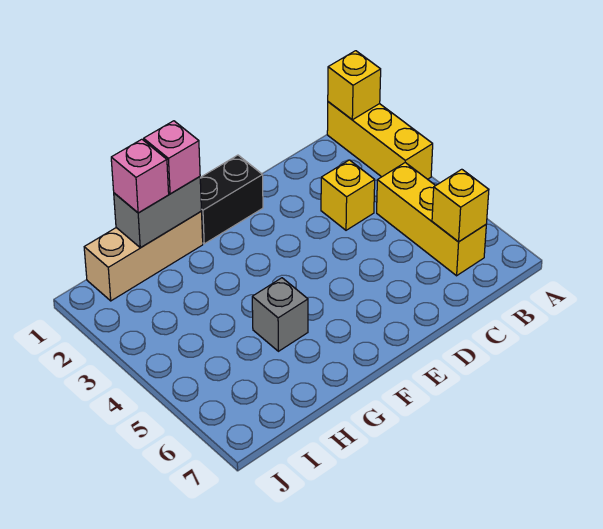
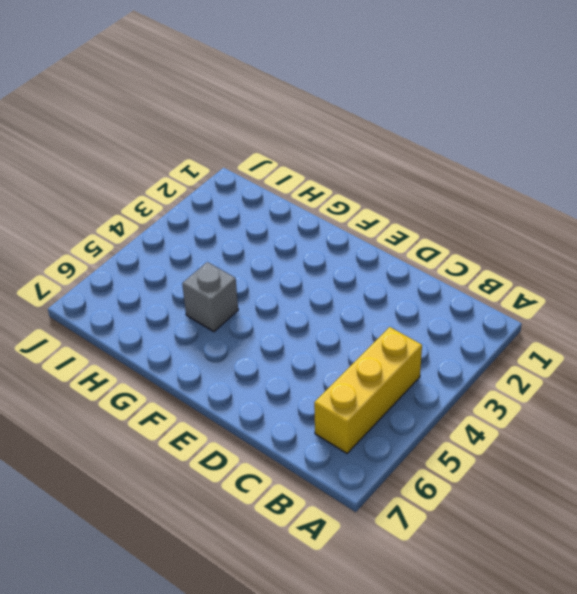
none -> yellow brick A1:A3 level 1
none -> yellow brick C3 level 1

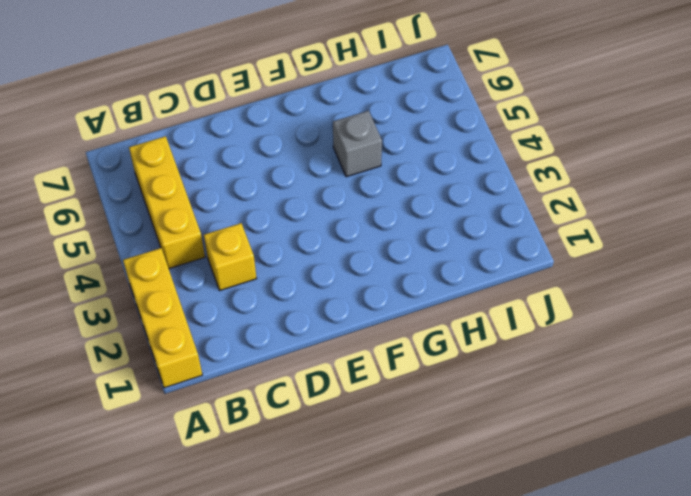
none -> black brick E1:F1 level 1
none -> tan brick G1:I1 level 1

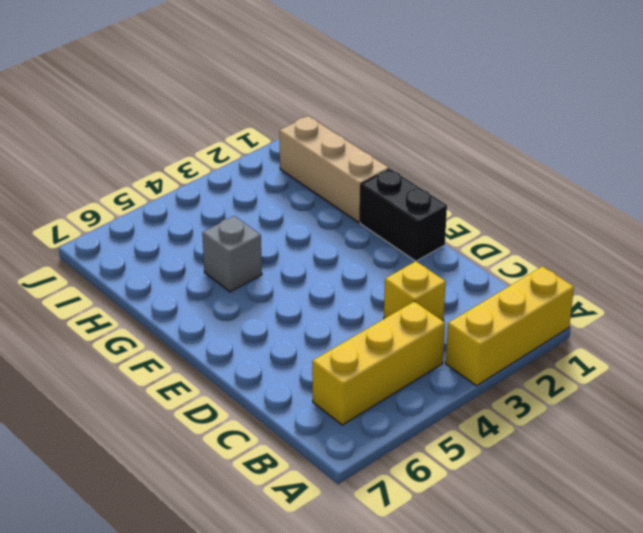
none -> yellow brick A1 level 2
none -> yellow brick B6 level 2

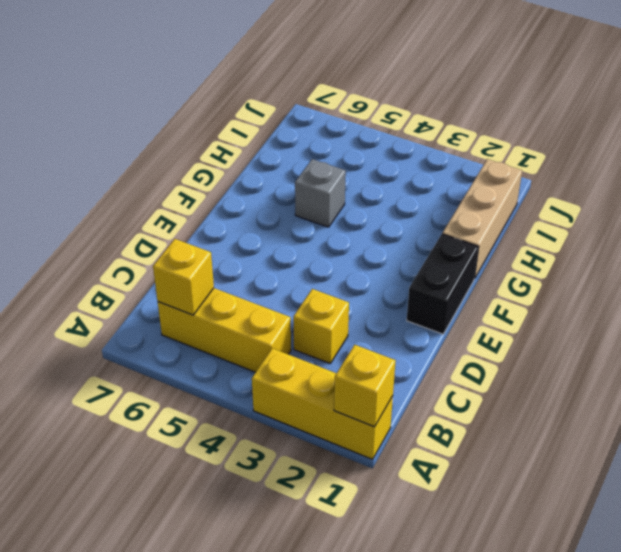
none -> grey brick G1:H1 level 2
none -> pink brick G1 level 3

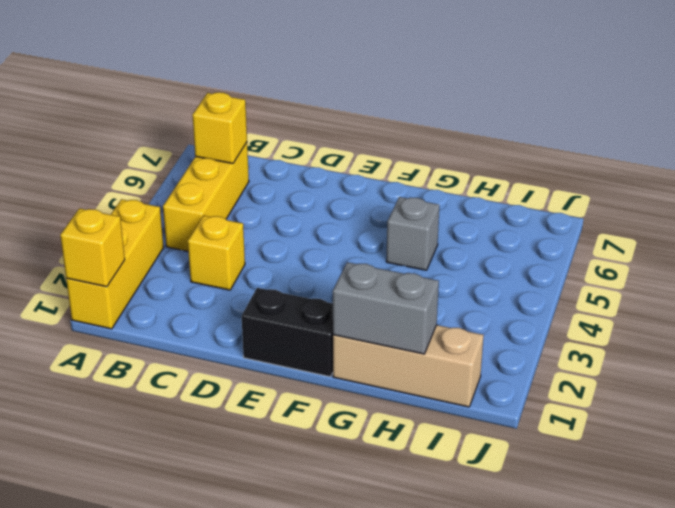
none -> pink brick G1 level 3
none -> pink brick H1 level 3

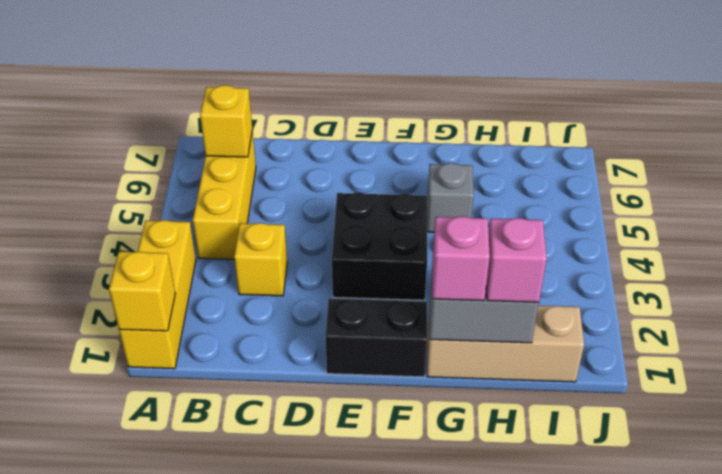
black brick E3:F4 level 1 -> none

